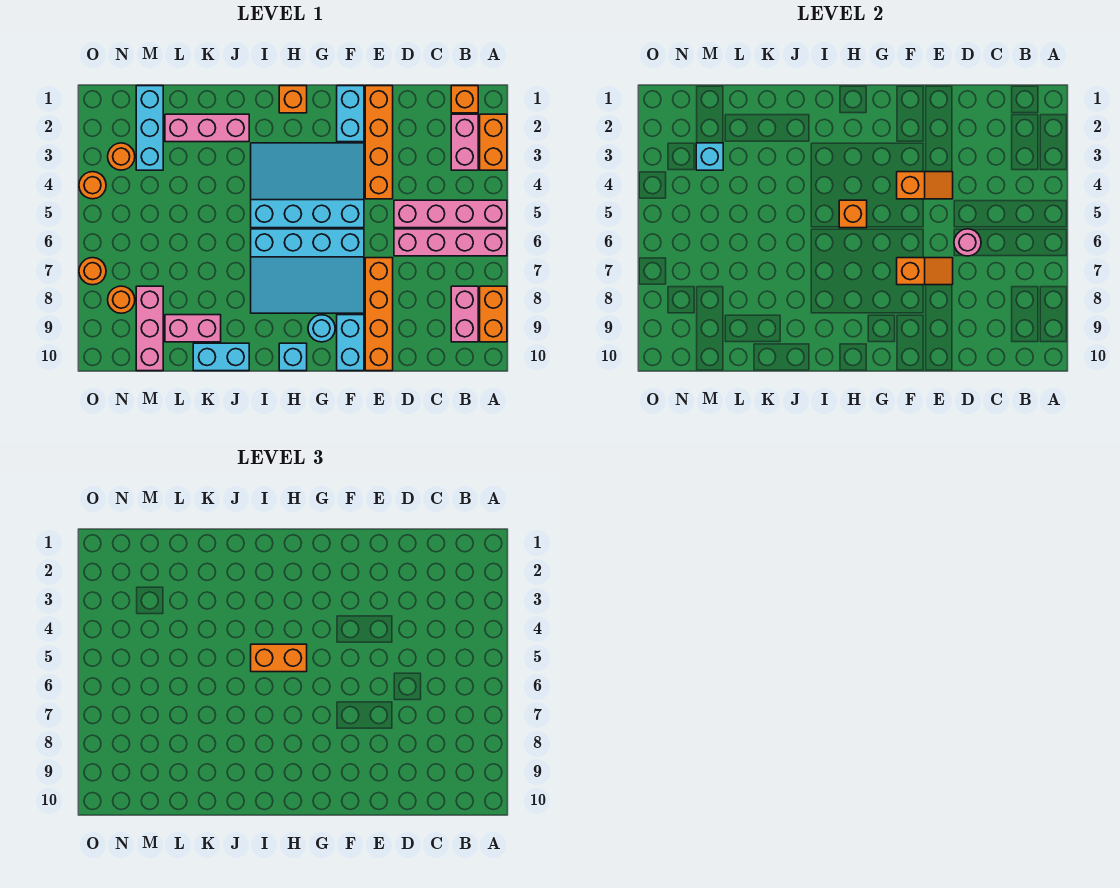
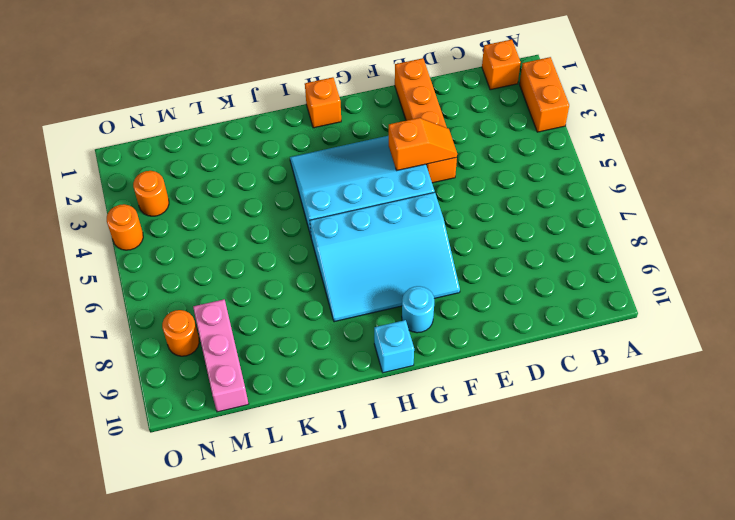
none -> pink brick A5:D5 level 1
none -> pink brick A6:D6 level 1
none -> orange brick A8:A9 level 1
none -> pink brick B2:B3 level 1

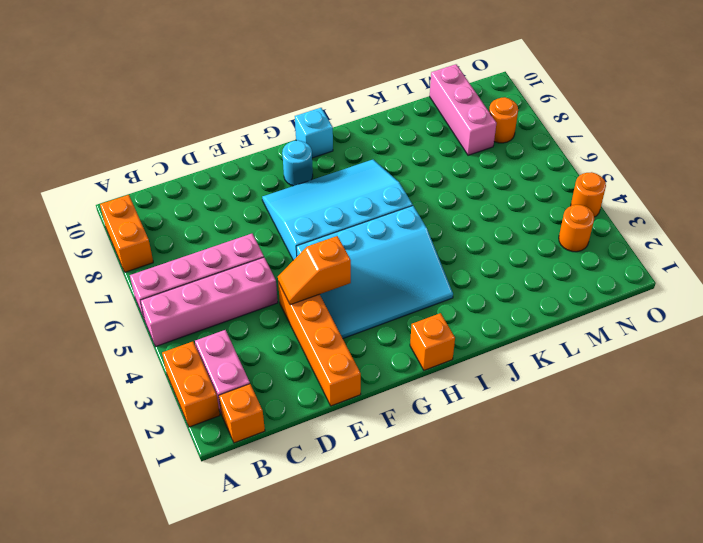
none -> pink brick B8:B9 level 1
none -> orange brick E7:E10 level 1
none -> cyan brick F1:F2 level 1
none -> cyan brick F9:F10 level 1

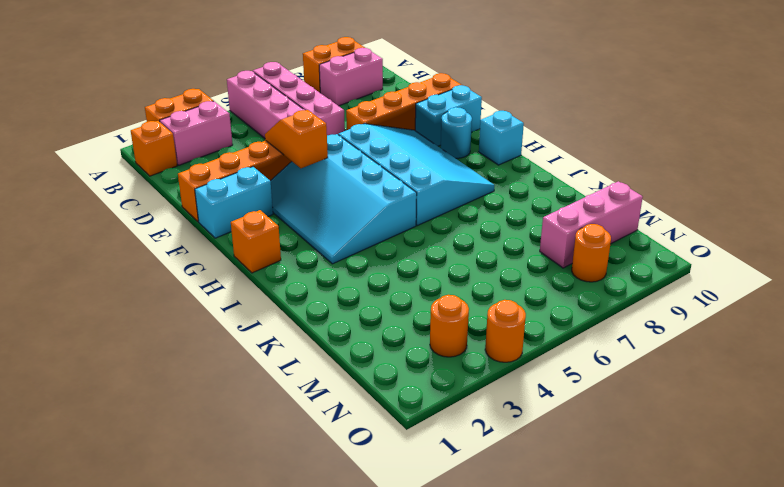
none -> pink brick J2:L2 level 1
none -> cyan brick J10:K10 level 1
none -> pink brick K9:L9 level 1
none -> cyan brick M1:M3 level 1

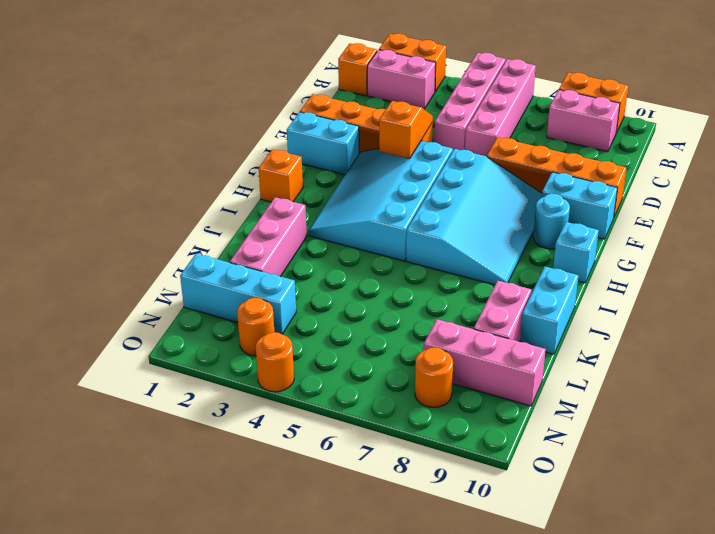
none -> orange round brick O7 level 1
none -> pink round brick D6 level 2
none -> orange slope E7:F7 level 2 top F
none -> orange brick H5 level 2

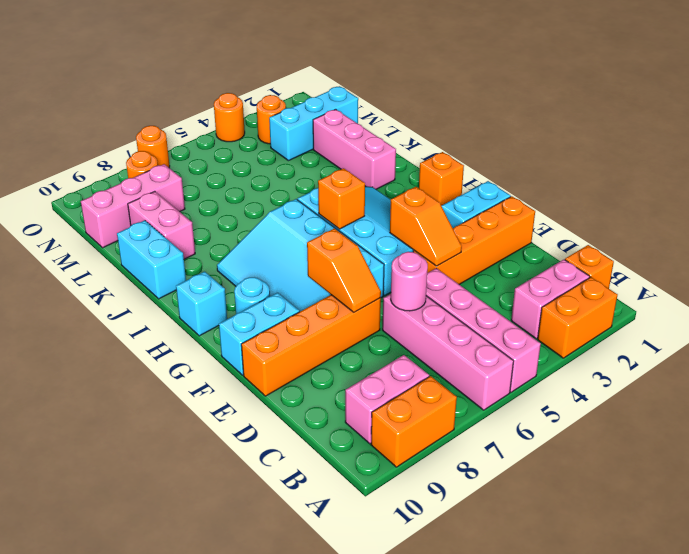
none -> cyan brick M3 level 2
none -> orange brick H5:I5 level 3

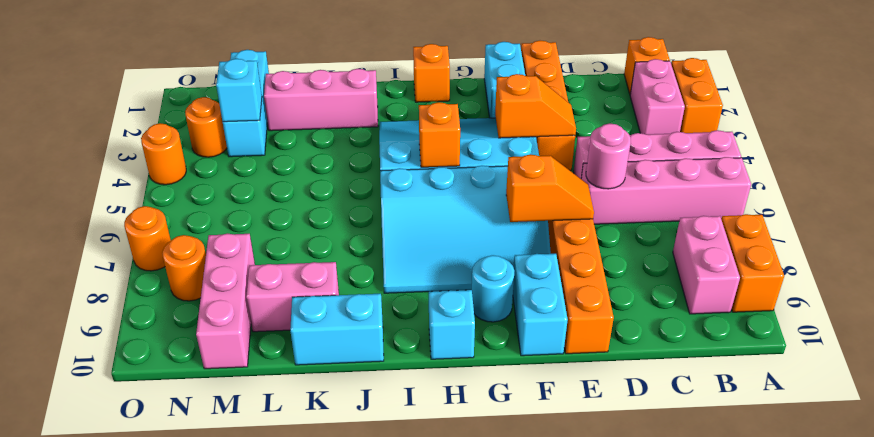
none -> orange brick H5:I5 level 3

